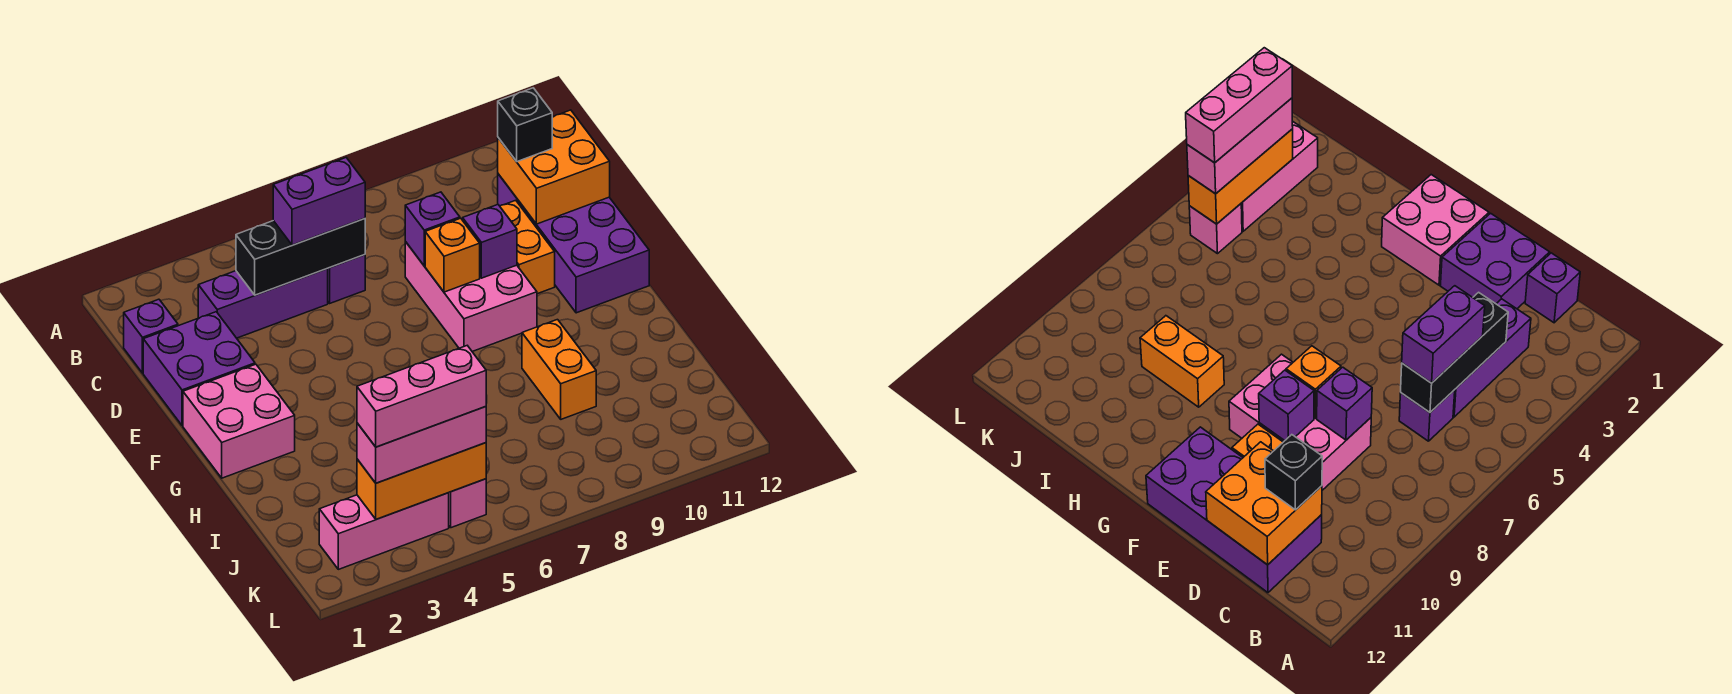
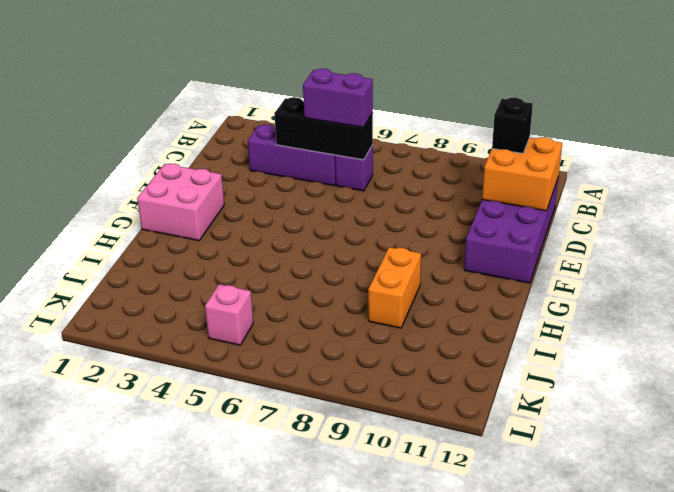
none -> purple brick C1 level 1
none -> purple brick D1:E2 level 1
none -> pink brick D8:F9 level 1

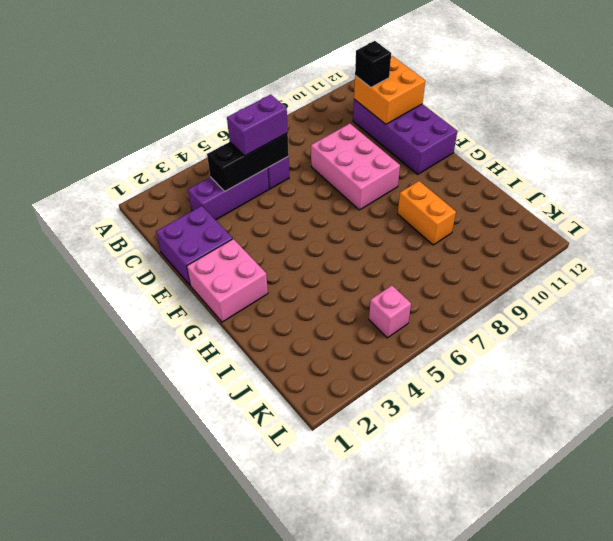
none -> purple brick C1 level 1
none -> orange brick D10:E10 level 1
none -> pink brick K2:K4 level 1

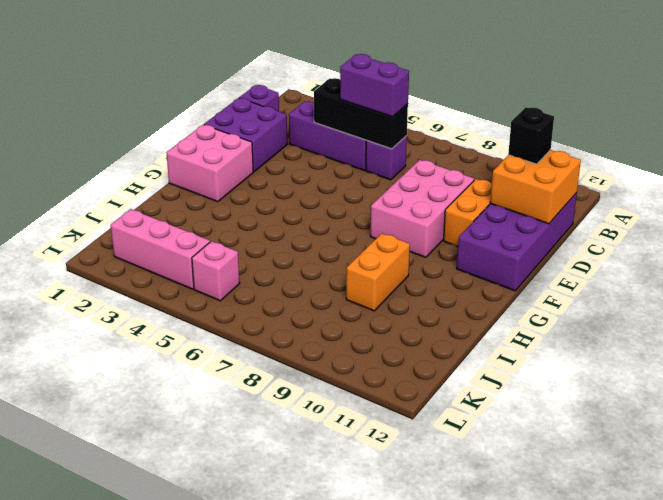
none -> purple brick D8 level 2
none -> orange brick E8 level 2
none -> purple brick E9 level 2

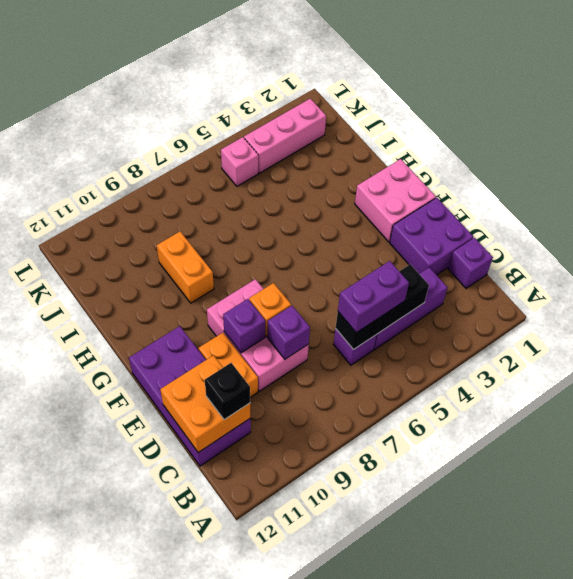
none -> orange brick K3:K5 level 2
none -> pink brick K3:K5 level 3
none -> pink brick K3:K5 level 4

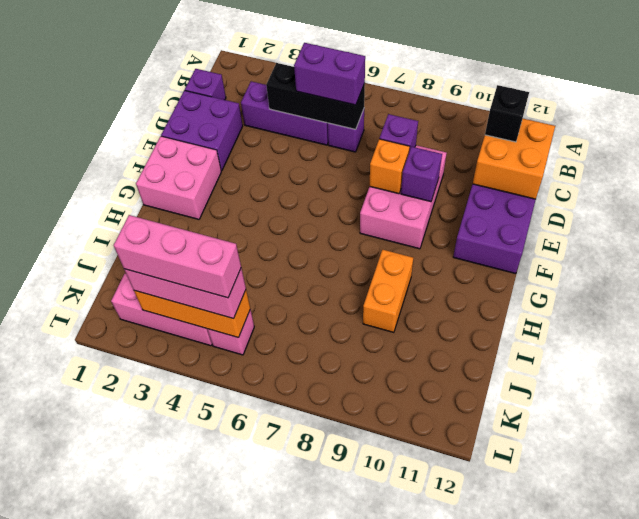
none -> orange brick D10:E10 level 1

